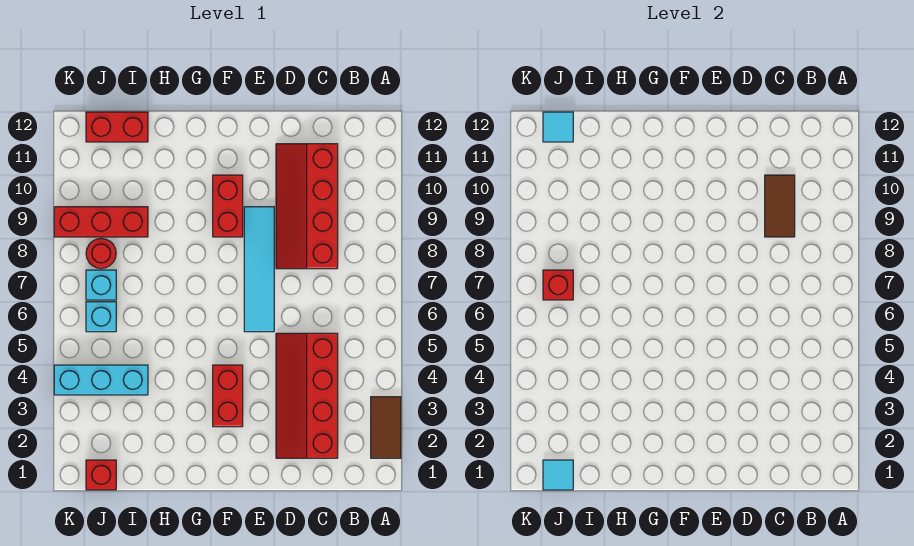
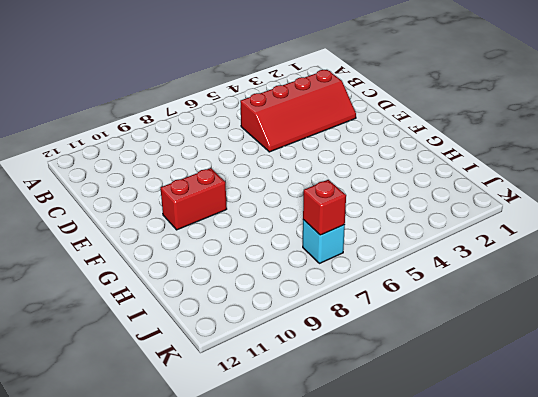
none -> brown tile A2:A3 level 1
none -> red slope C8:D11 level 1 top C
none -> cyan tile E6:E9 level 1

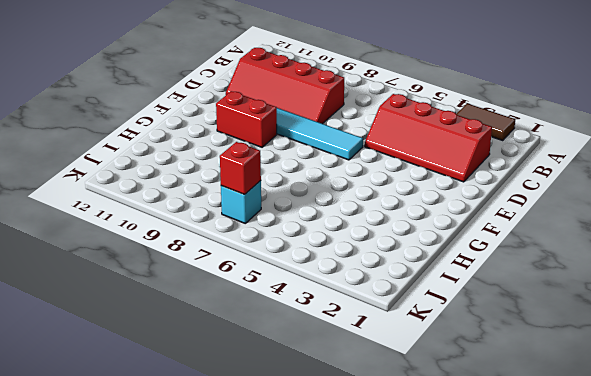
none -> red brick F3:F4 level 1
none -> cyan brick I4:K4 level 1
none -> red brick I9:K9 level 1

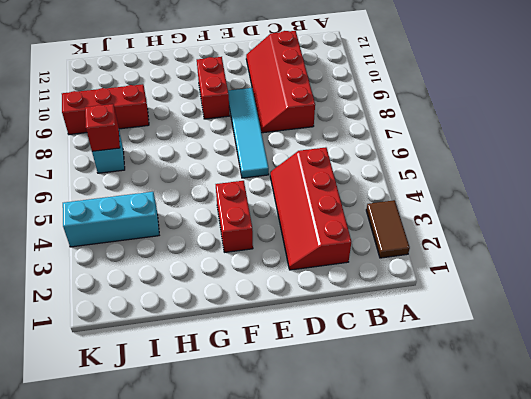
none -> red brick I12:J12 level 1
none -> red brick J1 level 1
none -> cyan brick J6 level 1

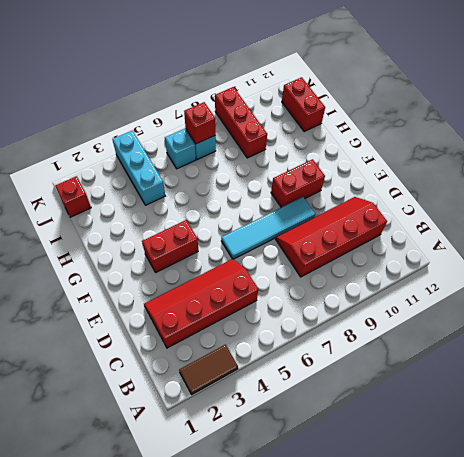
none -> red round brick J8 level 1
none -> brown tile C9:C10 level 2
none -> cyan tile J1 level 2

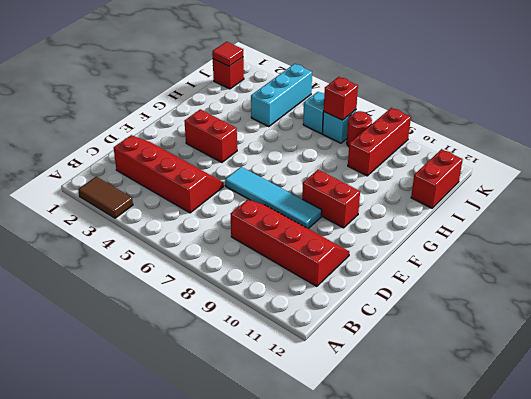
red tile J1 level 2 -> cyan tile J1 level 2
none -> brown tile C9:C10 level 2
none -> cyan tile J12 level 2

